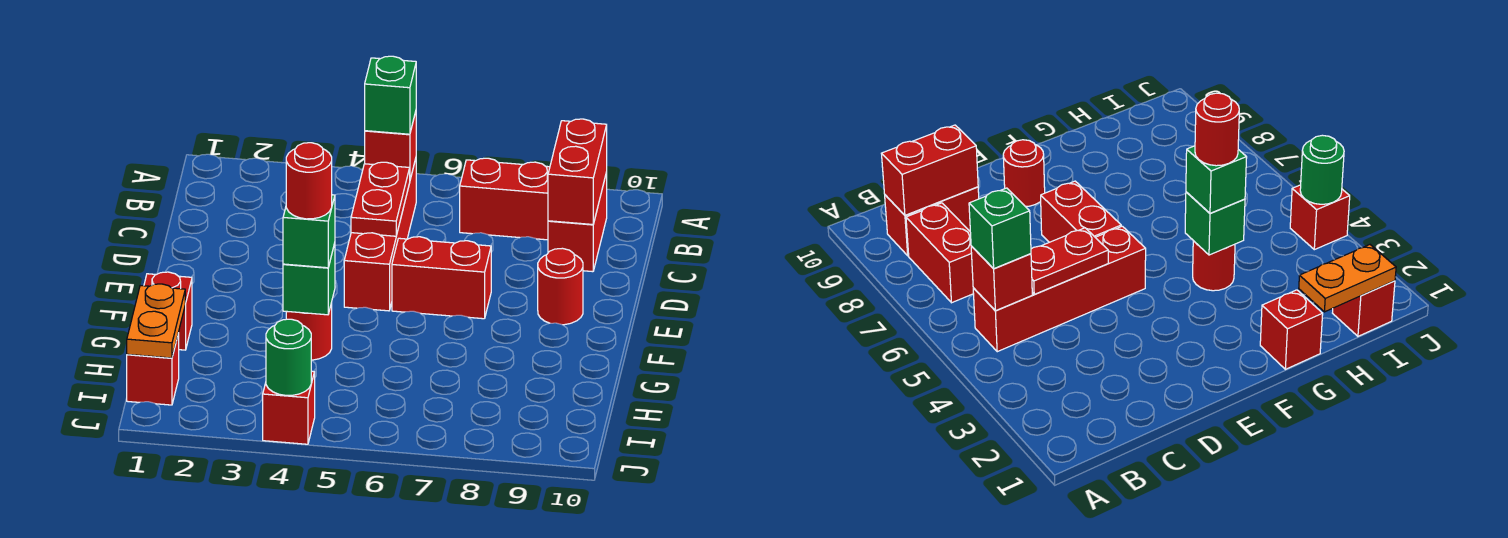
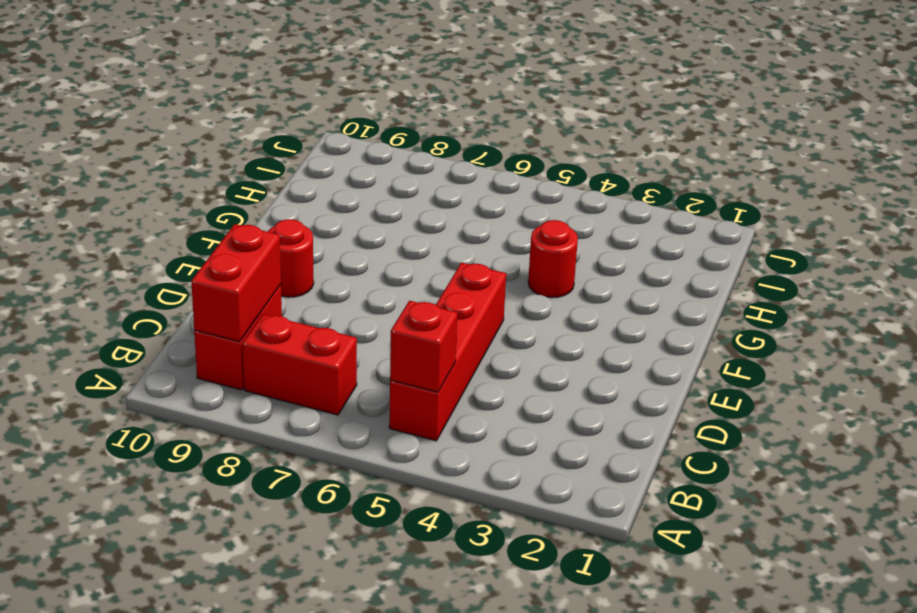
none -> red brick E6:E7 level 1
none -> red brick G1 level 1
none -> red brick I1 level 1

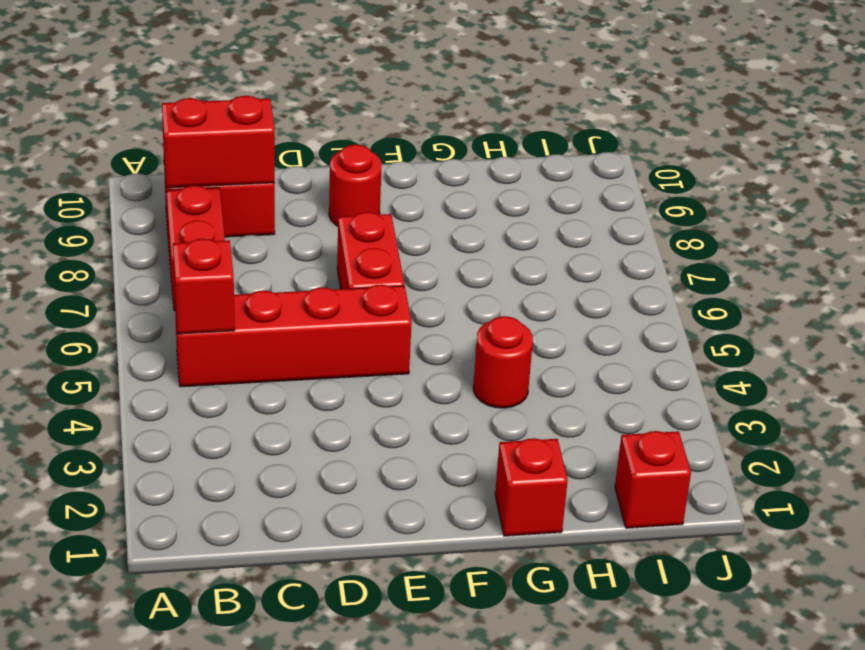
none -> red brick J4 level 1
none -> red plate C5:D5 level 2
none -> green brick G4 level 2

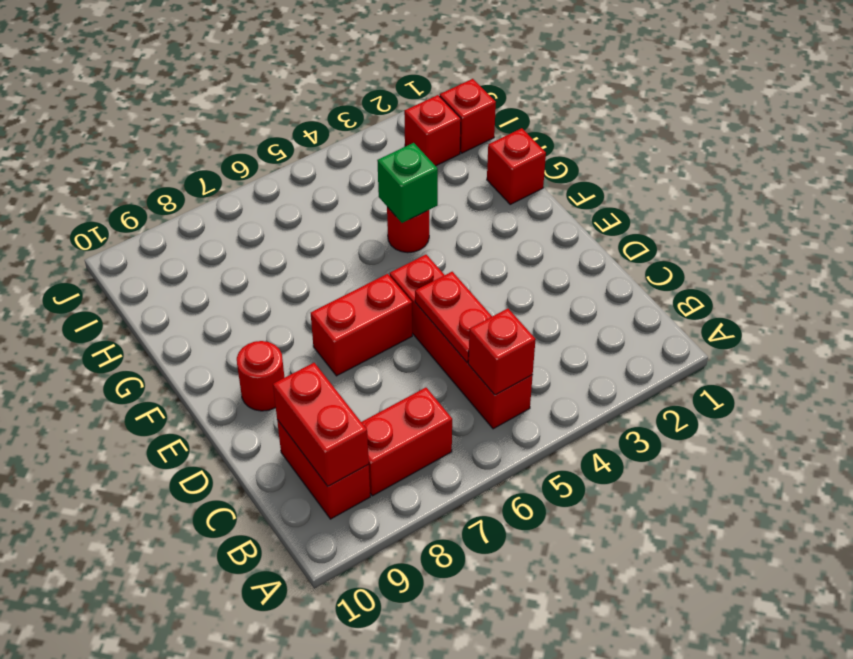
red brick I2 level 1 -> red brick J4 level 1
none -> orange plate H1:I1 level 2
none -> green round brick J4 level 2
none -> green brick B5 level 3

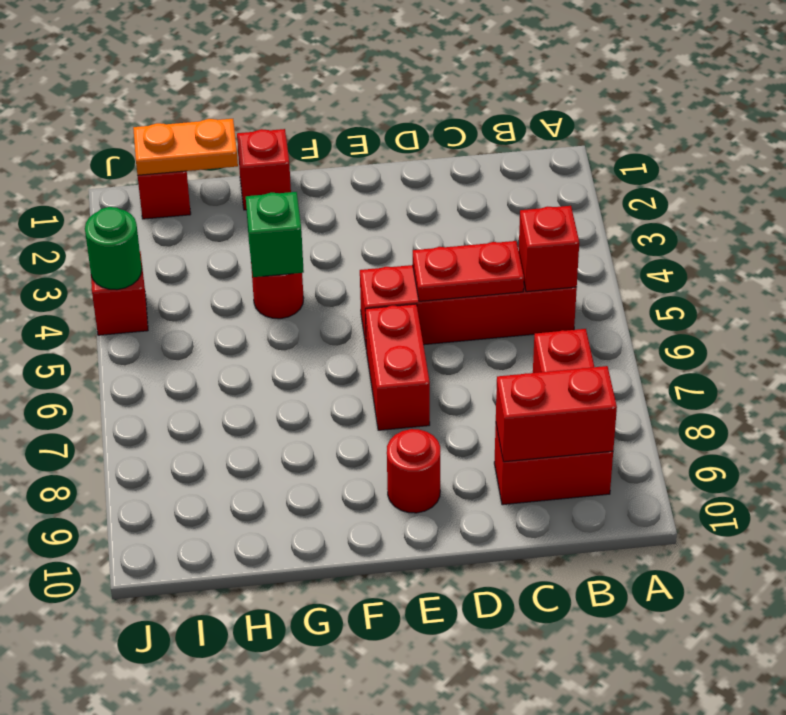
none -> green brick B5 level 3
none -> green brick G4 level 3
none -> red round brick G4 level 4

